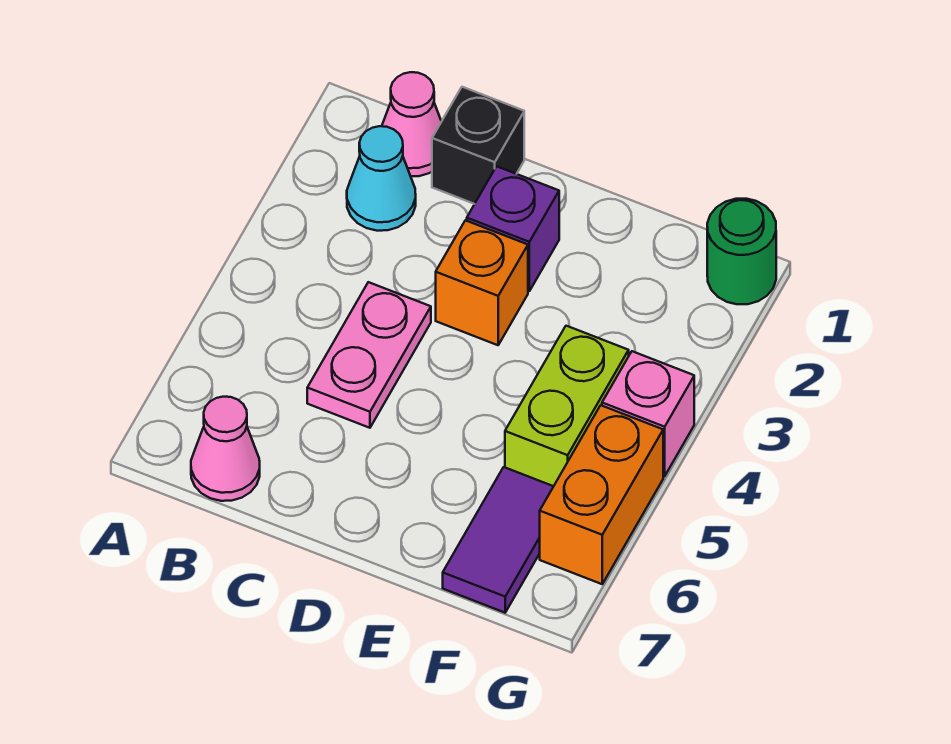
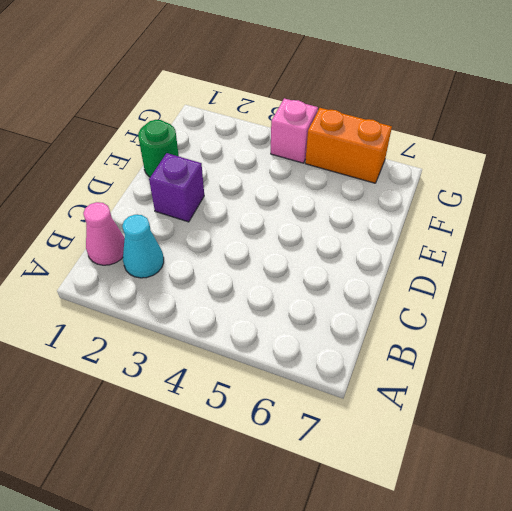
green round brick E1 level 1 -> green round brick G1 level 1
none -> pink cone B7 level 1
none -> black brick C1 level 1
none -> pink plate C4:C5 level 1

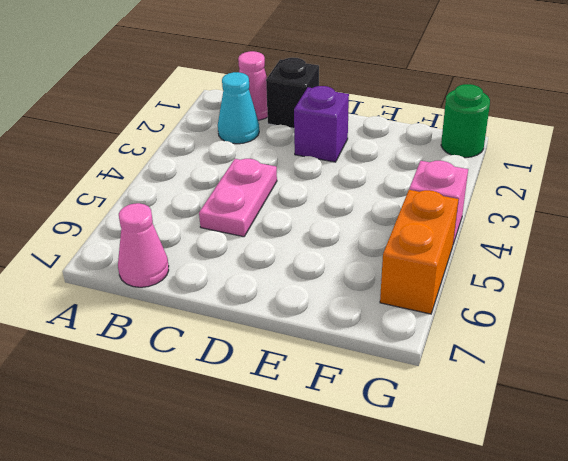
none -> orange brick D3 level 1
none -> lime brick F4:F5 level 1
none -> purple tile F6:F7 level 1

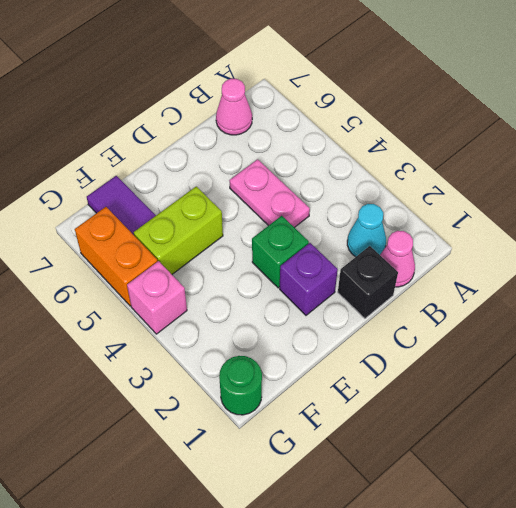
green brick D3 level 1 -> orange brick D3 level 1
lime brick E5:F5 level 1 -> lime brick F4:F5 level 1

